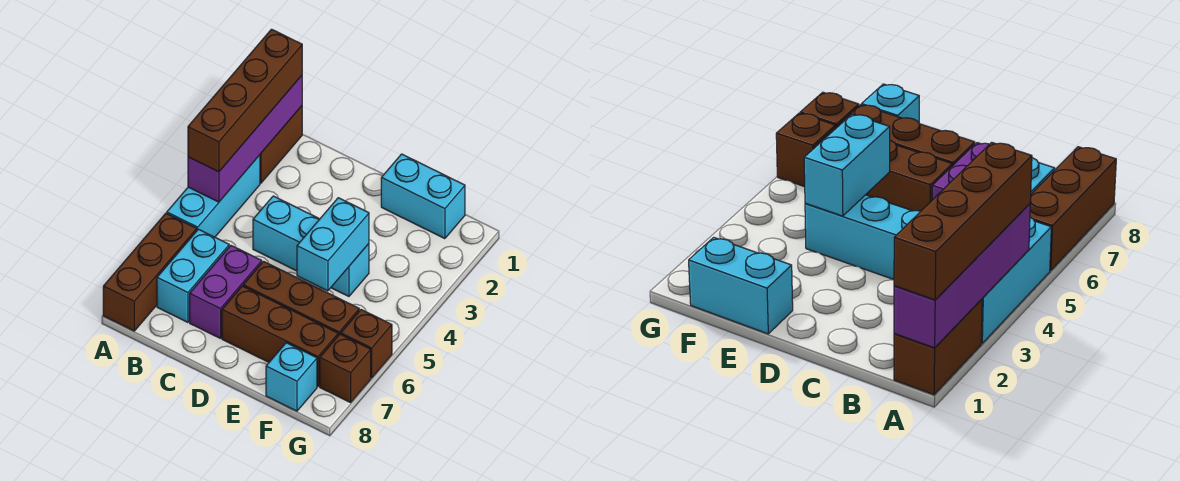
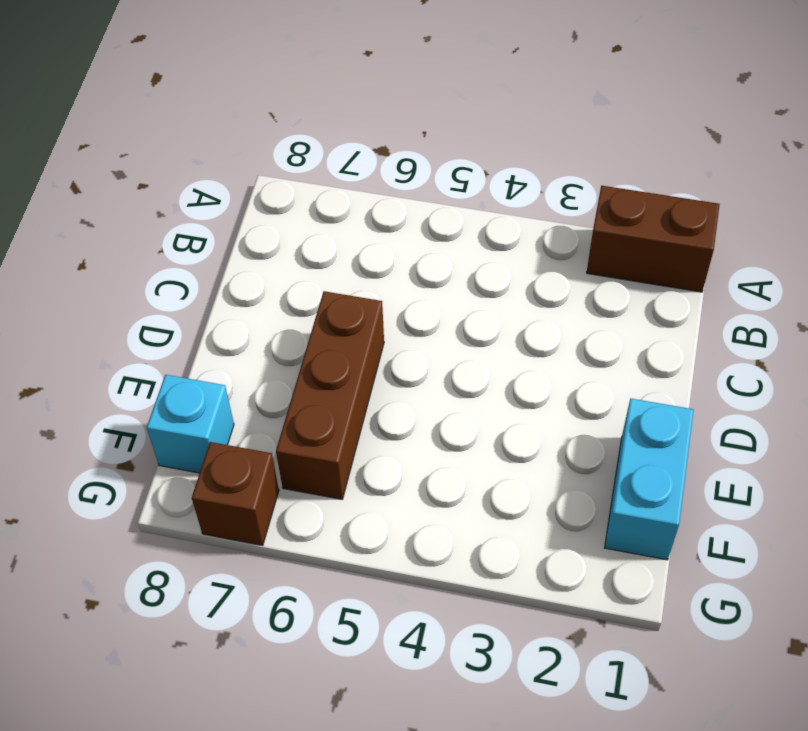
none -> cyan brick A3:A5 level 1
none -> brown brick A6:A8 level 1
none -> cyan brick B6:B7 level 1

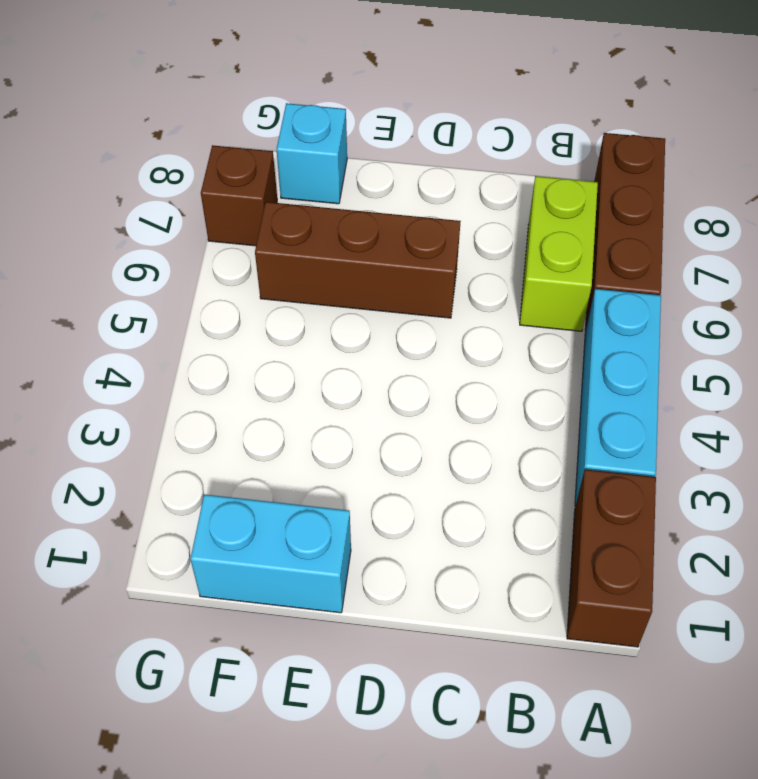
lime brick B6:B7 level 1 -> cyan brick B6:B7 level 1
none -> cyan brick C4:E4 level 1
none -> purple brick C6:C7 level 1
none -> brown brick D7:F7 level 1

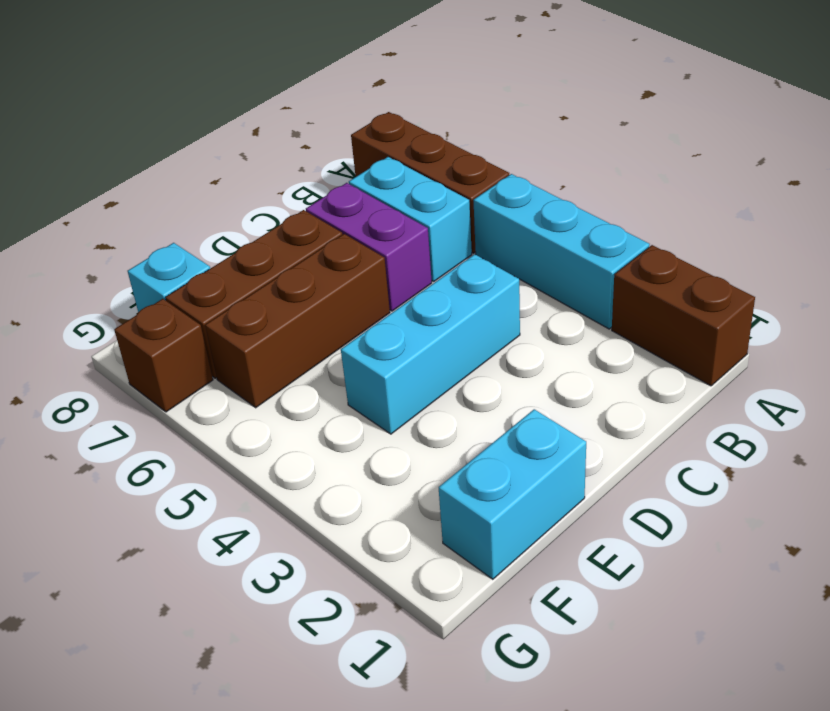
none -> brown brick G6 level 1
none -> purple brick A1:A4 level 2
none -> cyan brick E4:E5 level 2

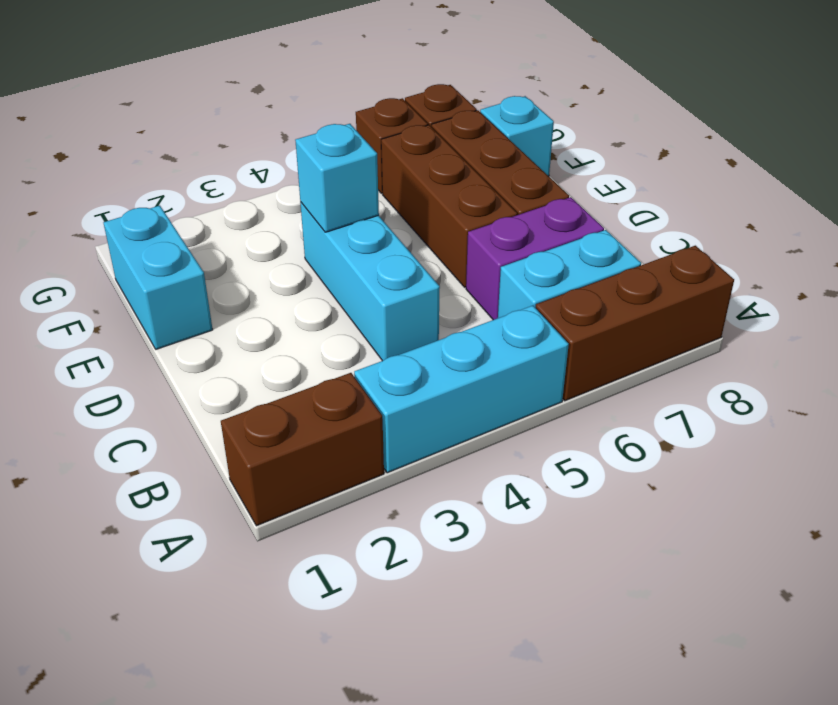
cyan brick E4 level 2 -> cyan brick E4:E5 level 2
none -> purple brick A1:A4 level 2
none -> brown brick A1:A4 level 3

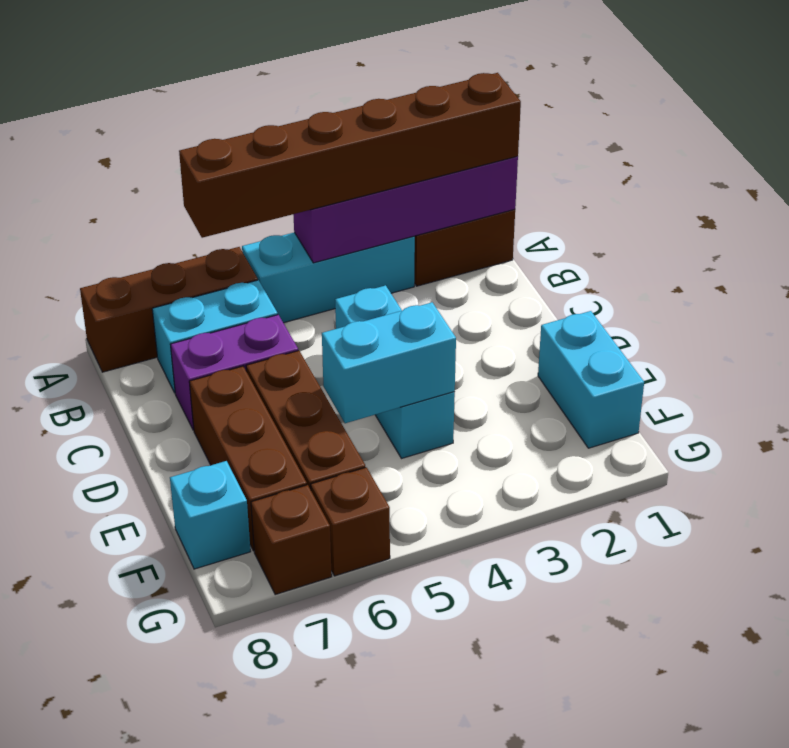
brown brick A1:A6 level 3 -> brown brick A1:A4 level 3

